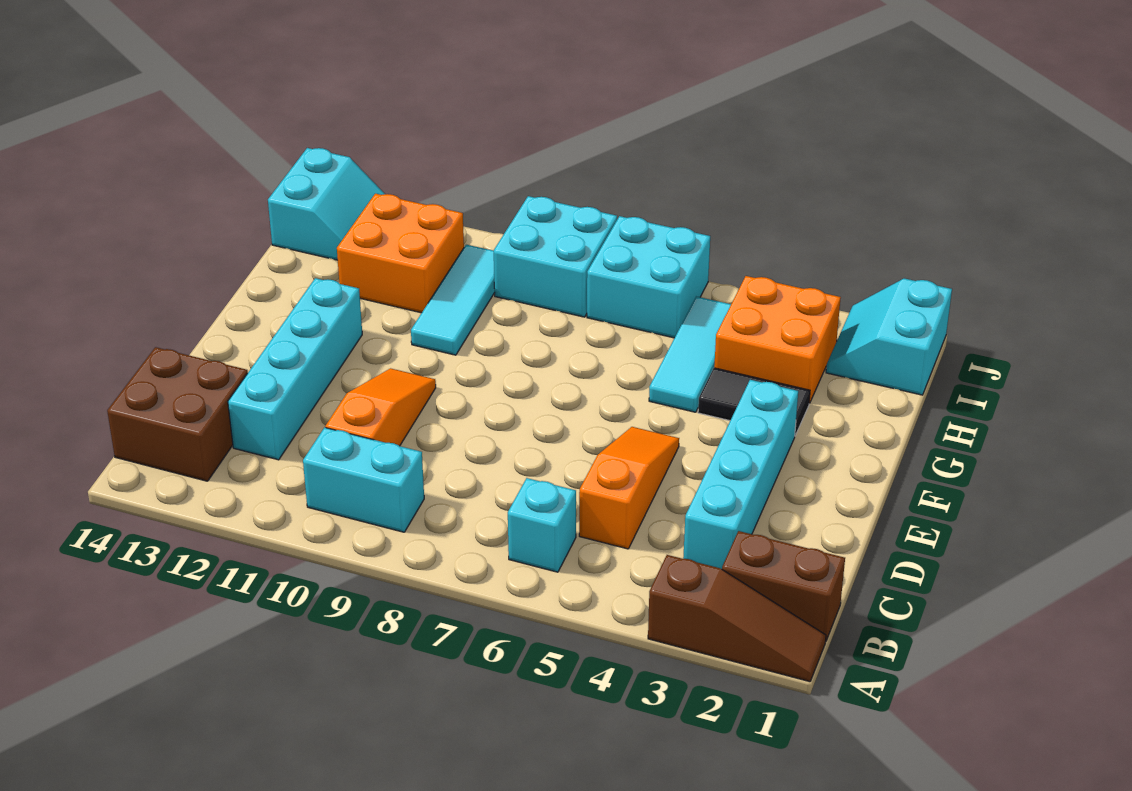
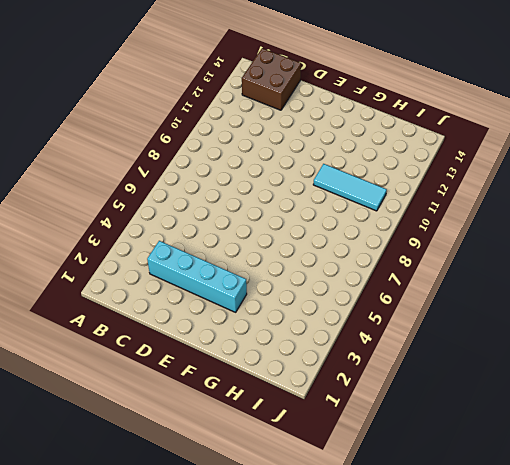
none -> brown slope A1:A3 level 1 top 3
none -> brown brick B1:B2 level 1
none -> cyan brick B6 level 1

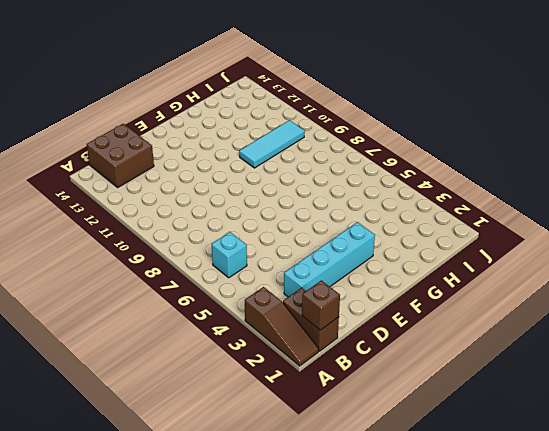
brown brick B1 level 2 -> none
none -> cyan brick B9:B10 level 1
none -> orange slope C5:E5 level 1 top C
none -> orange slope C10:E10 level 1 top C

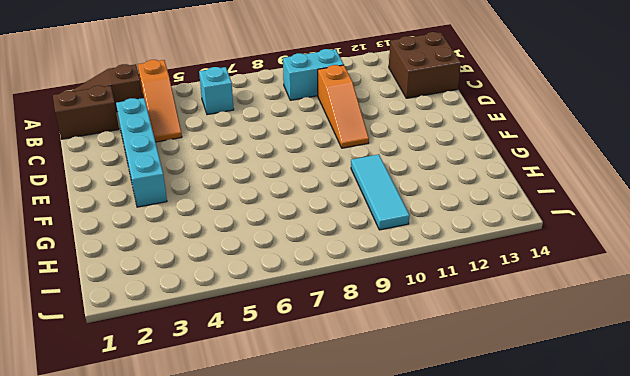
orange slope A4:C4 level 1 top A -> orange slope C5:E5 level 1 top C
none -> cyan brick C12:F12 level 1
none -> black tile G3:G4 level 1
none -> cyan tile G5:I5 level 1

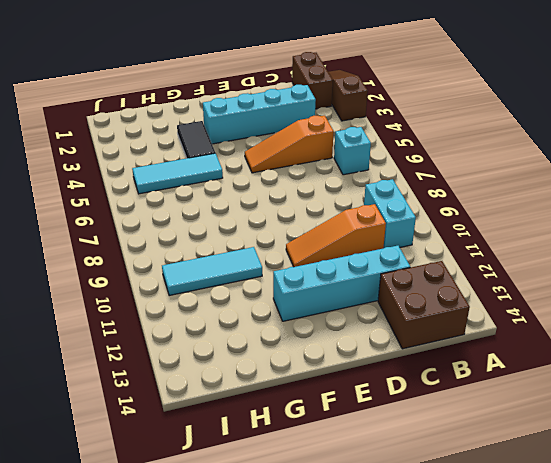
none -> orange brick H3:I4 level 1
none -> orange brick H11:I12 level 1
none -> cyan slope I1:J2 level 1 top 1

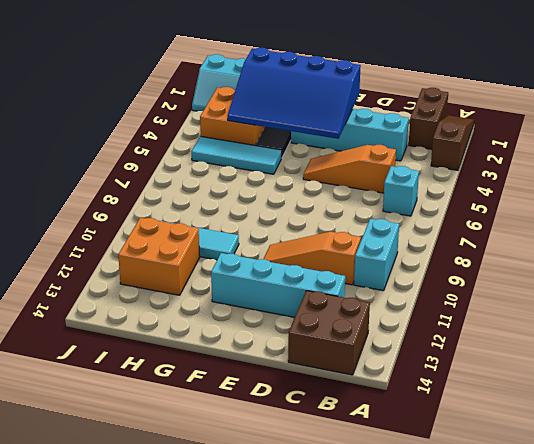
blue slope E2:H4 level 2 top 2 -> none
none -> cyan brick I6:J7 level 1
none -> cyan brick I8:J9 level 1
none -> cyan slope I13:J14 level 1 top 14

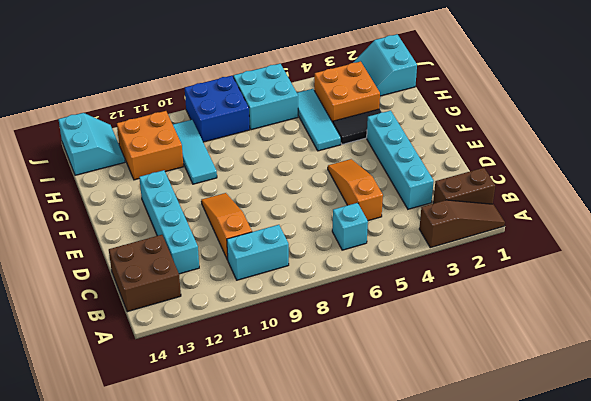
blue brick I8:J9 level 1 -> cyan brick I8:J9 level 1

